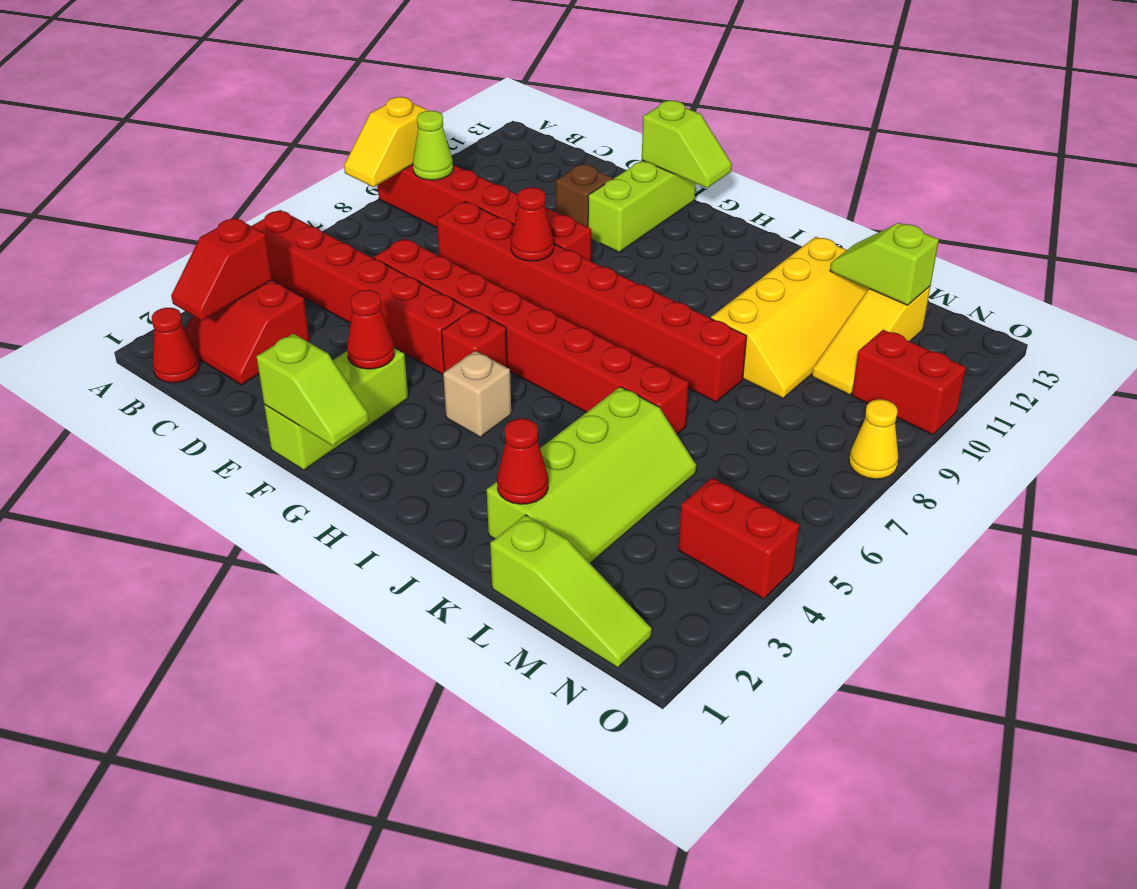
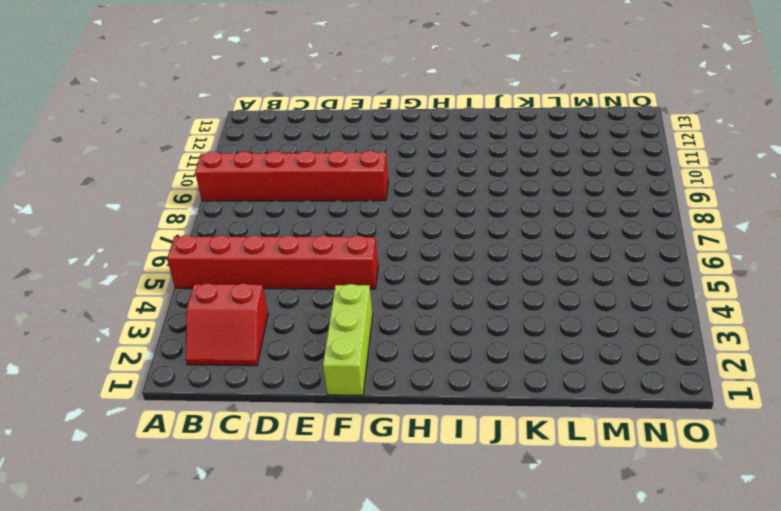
none -> red cone B1 level 1
none -> red brick D6:K6 level 1
none -> red brick D8:K8 level 1

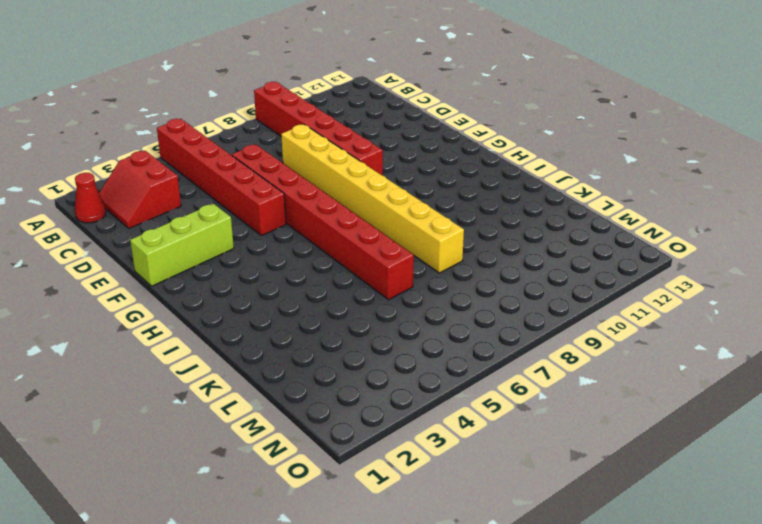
yellow brick D8:K8 level 1 -> red brick D8:K8 level 1
none -> brown brick E11 level 1
none -> lime brick F11:F13 level 1
none -> red brick G5 level 1

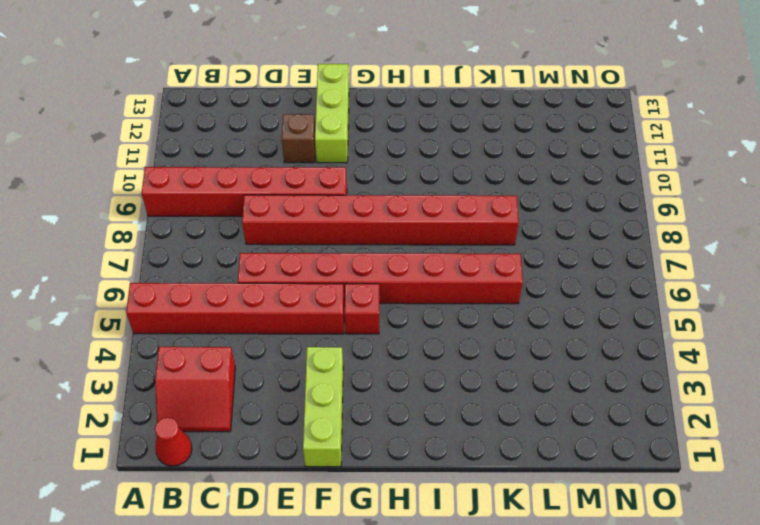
none -> tan brick H4 level 1
none -> lime slope K2:L5 level 1 top K
none -> yellow slope K9:L12 level 1 top K

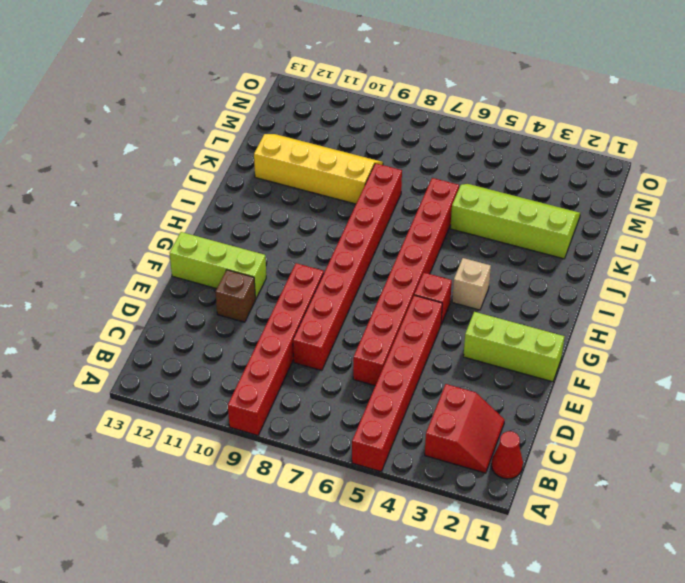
none -> lime slope L1:N1 level 1 top L
none -> yellow slope M10:M12 level 1 top 12
none -> red brick N4:O4 level 1

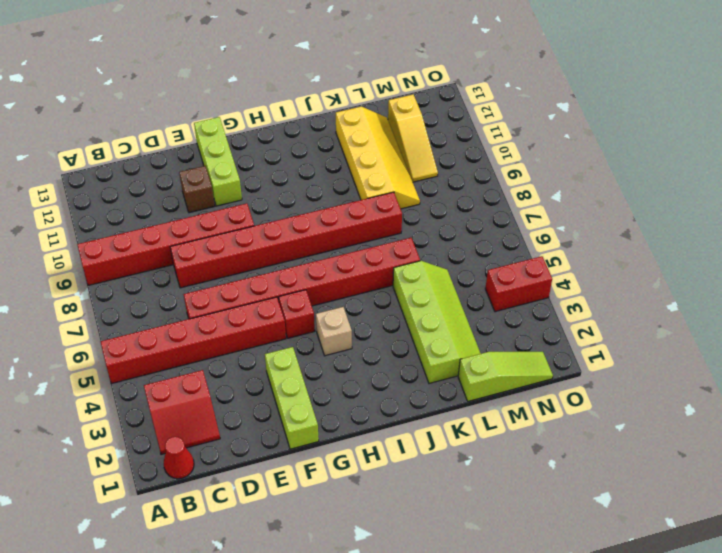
none -> red brick N10:O10 level 1
none -> yellow cone O8 level 1
none -> yellow slope A8:A9 level 2 top 9

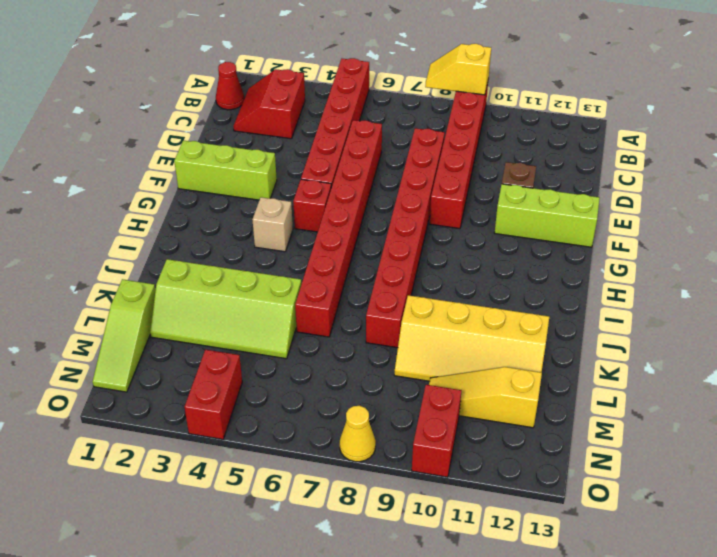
none -> red slope B2:B3 level 2 top 3
none -> lime cone B9 level 2
none -> lime slope F1:G1 level 2 top F

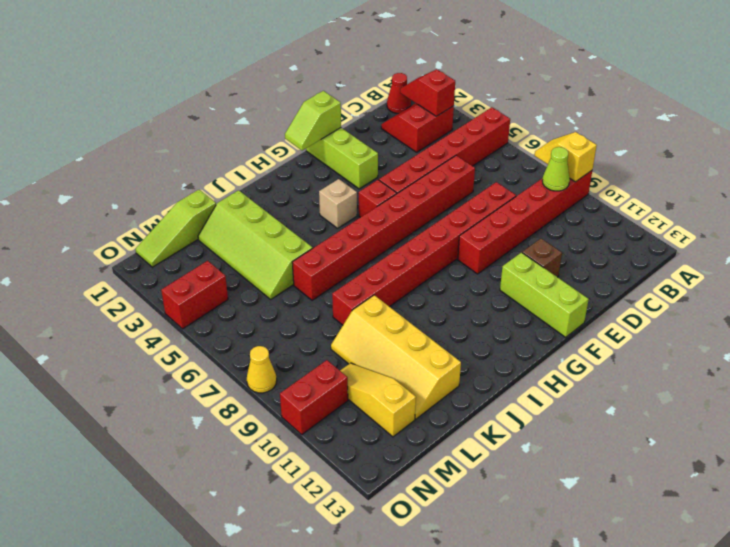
none -> red cone F3 level 2
none -> red cone F8 level 2
none -> lime slope F13:G13 level 2 top F

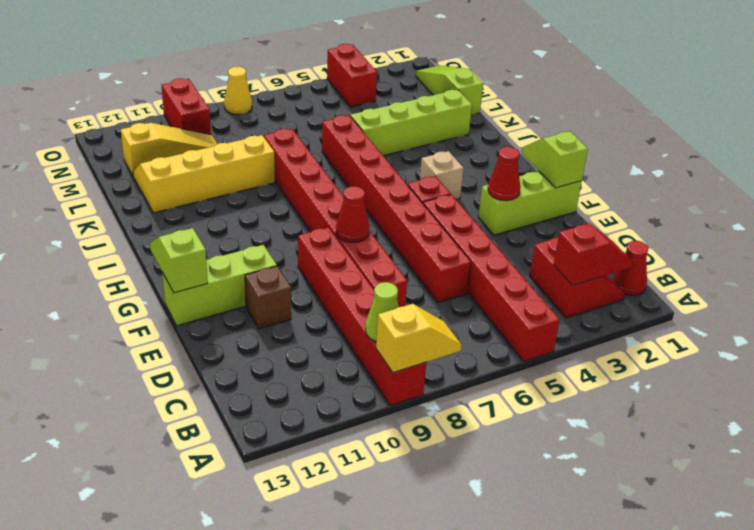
none -> red cone K2 level 2
none -> lime slope L12:M12 level 2 top M

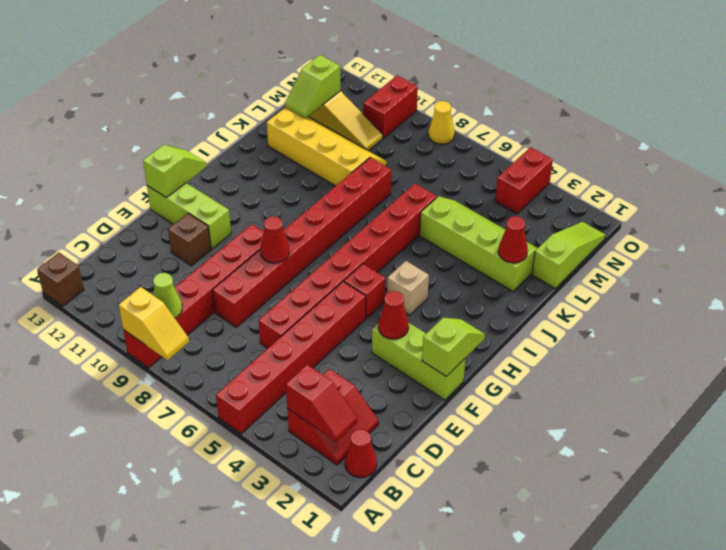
brown brick A13 level 1 -> none

